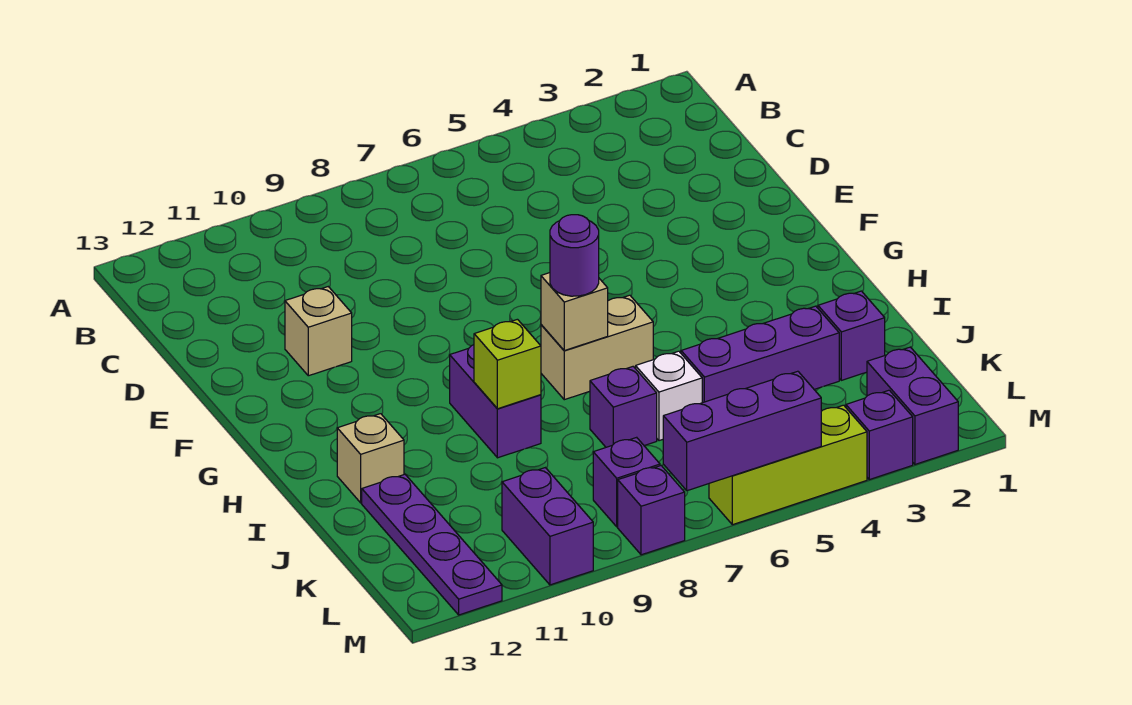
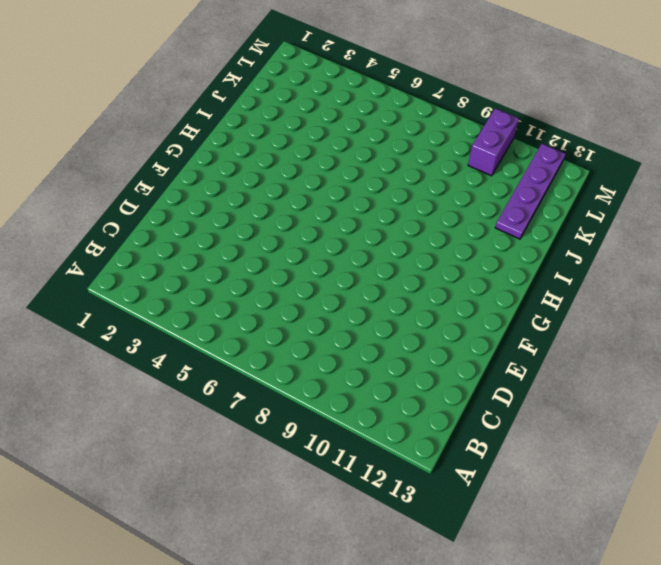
none -> tan brick E11 level 1
none -> tan brick H6:H7 level 1
none -> purple brick H9:I9 level 1

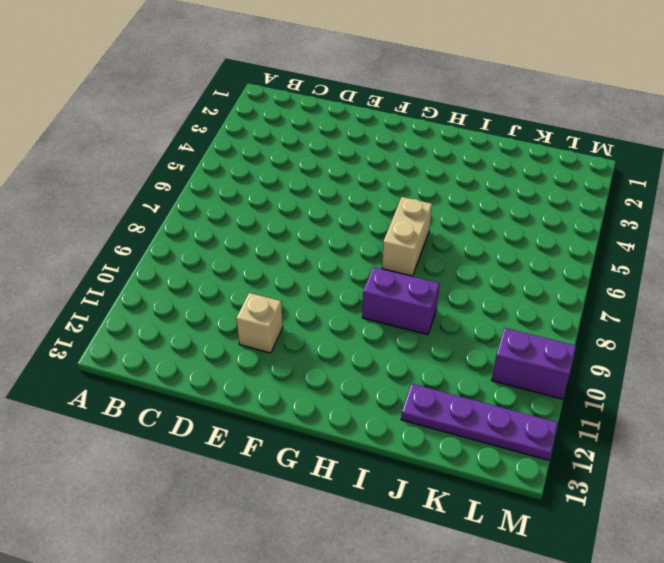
none -> tan brick I12 level 1
none -> purple brick J2 level 1
none -> purple brick J3:J5 level 1

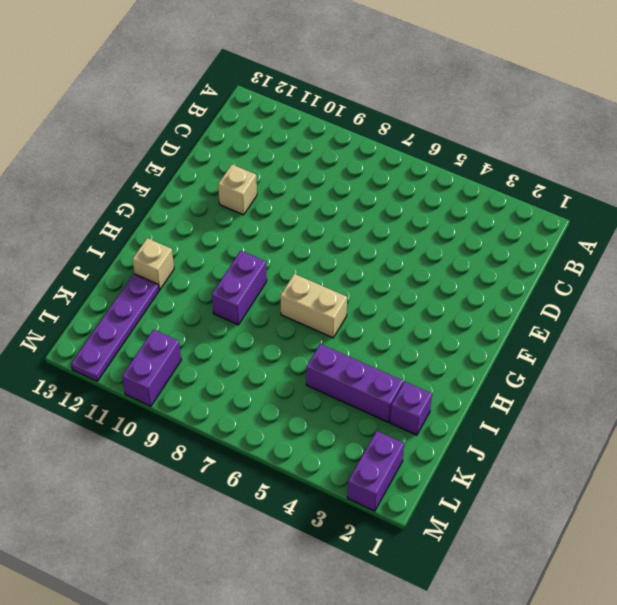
none -> white brick J6 level 1
none -> purple brick J7 level 1
none -> purple brick L8 level 1

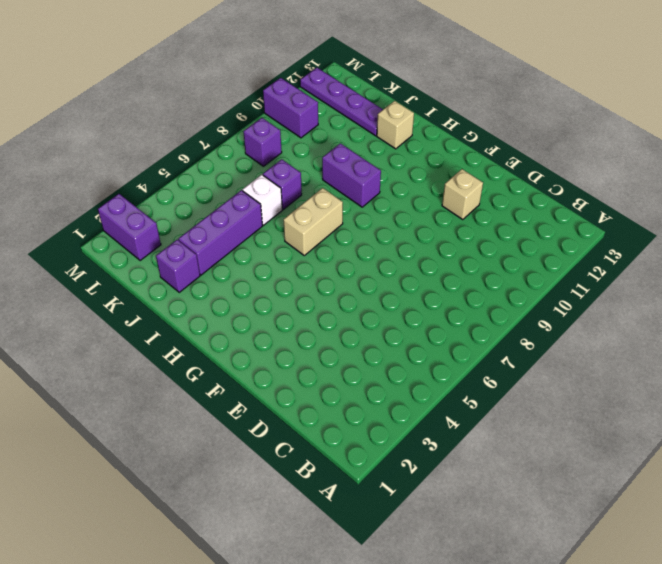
none -> purple brick M3 level 1
none -> lime brick M4:M6 level 1
none -> purple brick M8 level 1

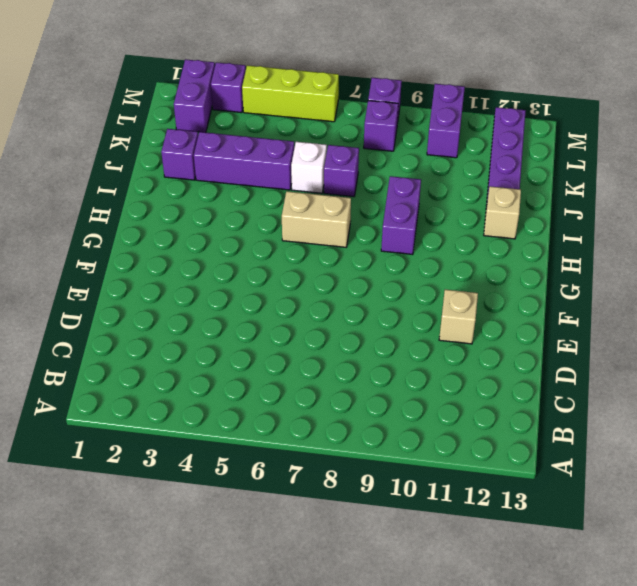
none -> tan brick H7 level 2
none -> lime brick I9 level 2
none -> purple brick M5:M7 level 2

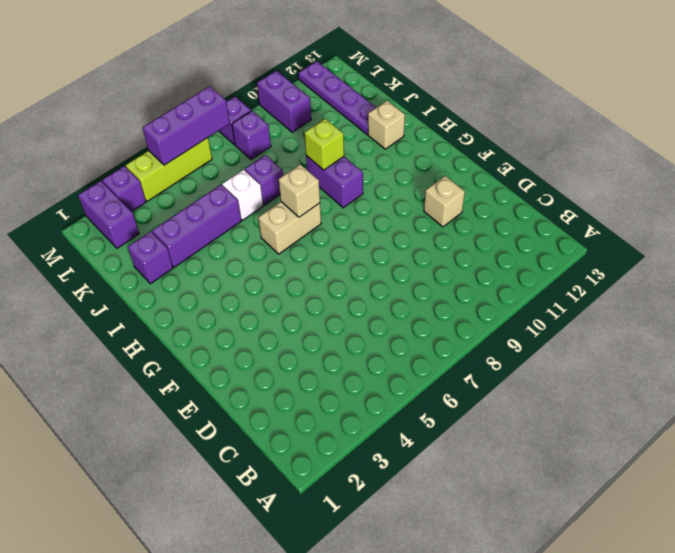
none -> purple round brick H7 level 3

